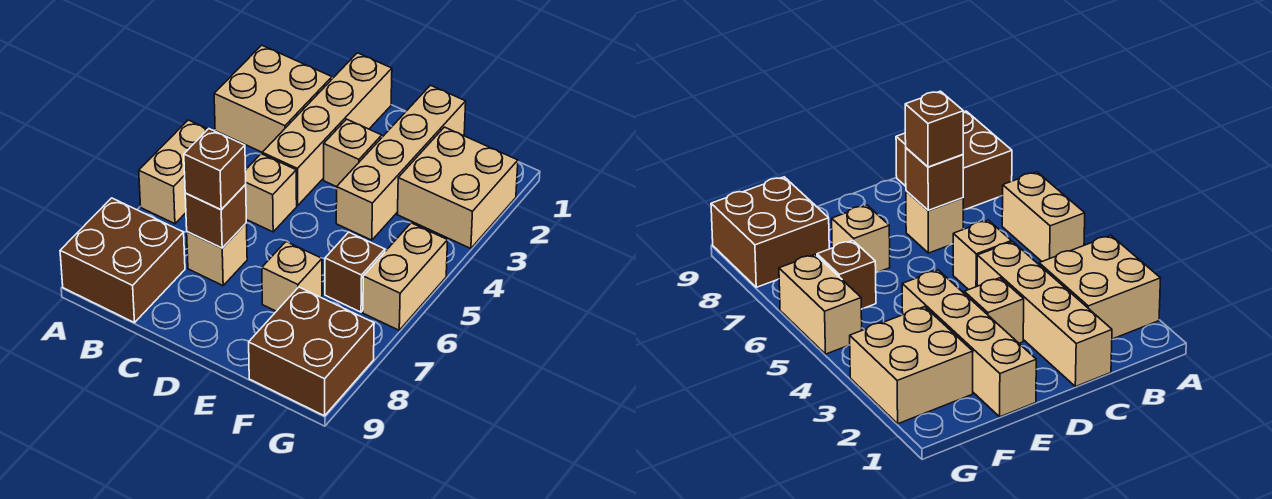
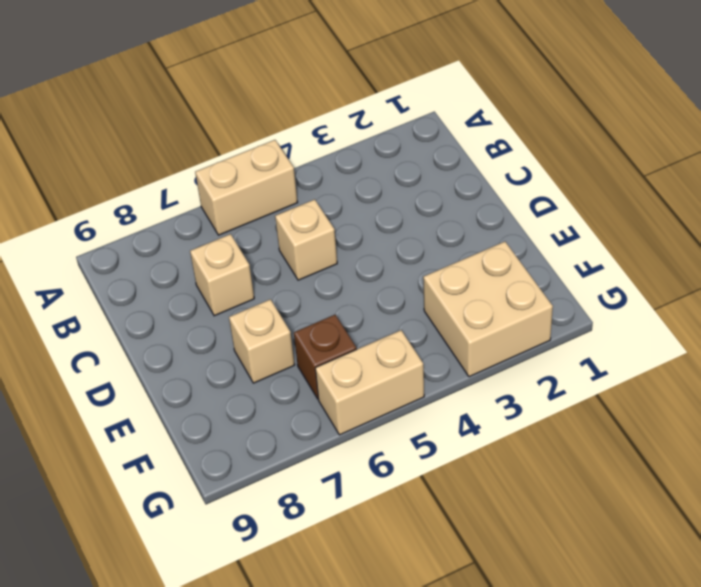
none -> tan brick A2:B3 level 1
none -> brown brick A8:B9 level 1
none -> tan brick C1:C4 level 1

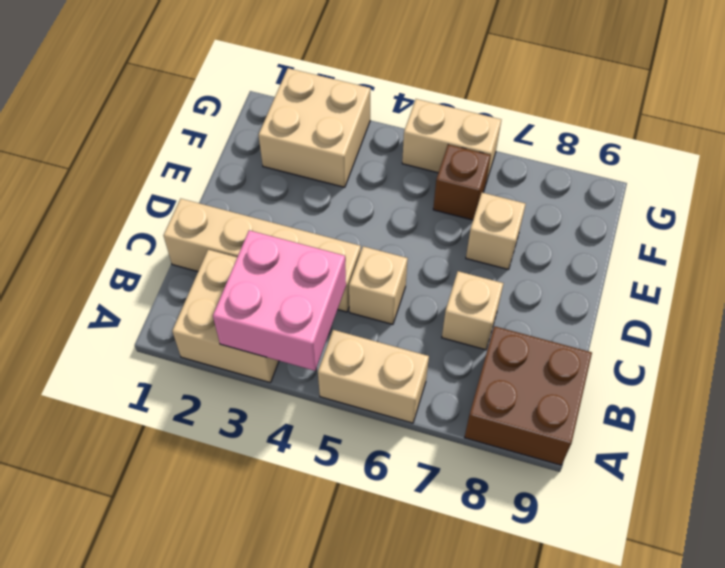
pink brick A3:B4 level 2 -> none
none -> tan brick D3 level 1
none -> tan brick E1:E4 level 1
none -> brown brick F8:G9 level 1

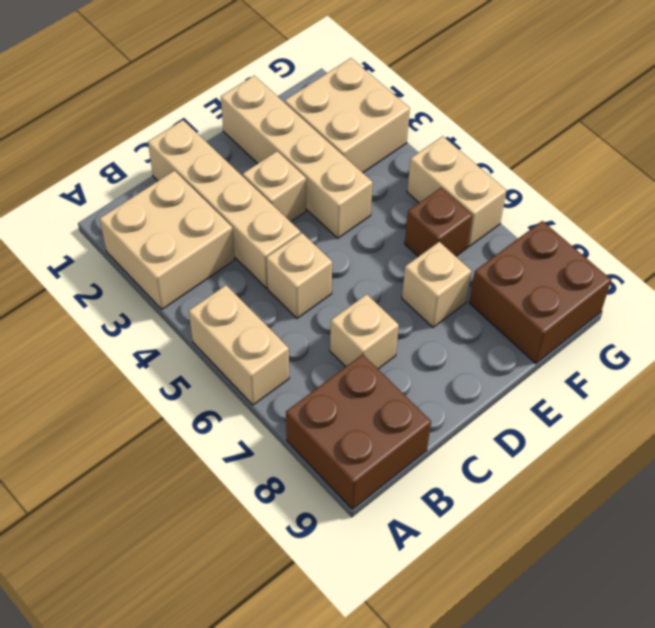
none -> brown brick C7 level 2
none -> brown brick C7 level 3

